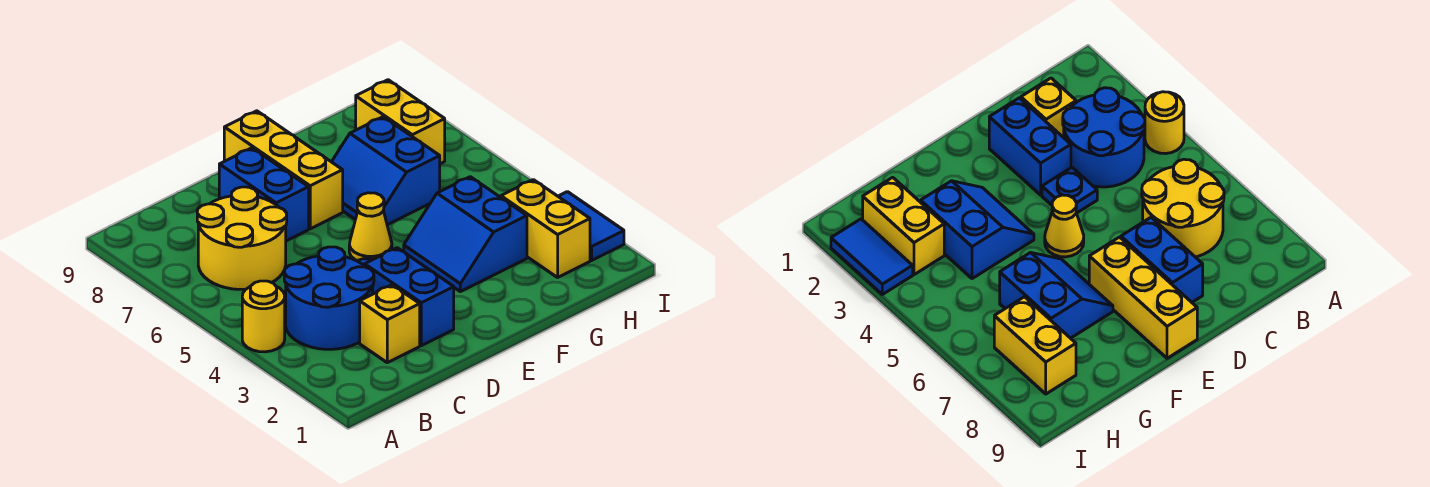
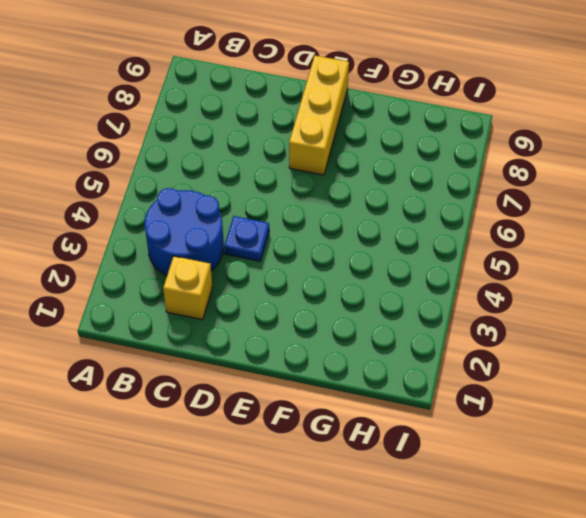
none -> yellow round brick A4 level 1
none -> yellow round brick B6:C7 level 1
none -> blue brick D2:D3 level 1

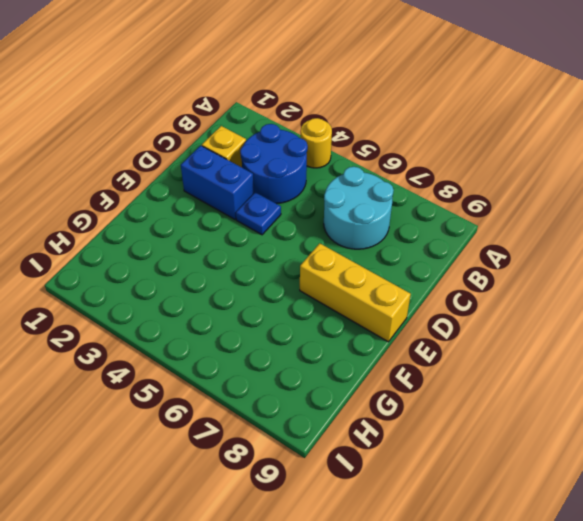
cyan round brick B6:C7 level 1 -> yellow round brick B6:C7 level 1
none -> blue brick D7:D8 level 1
none -> yellow cone E5 level 1
none -> blue slope F3:G4 level 1 top G

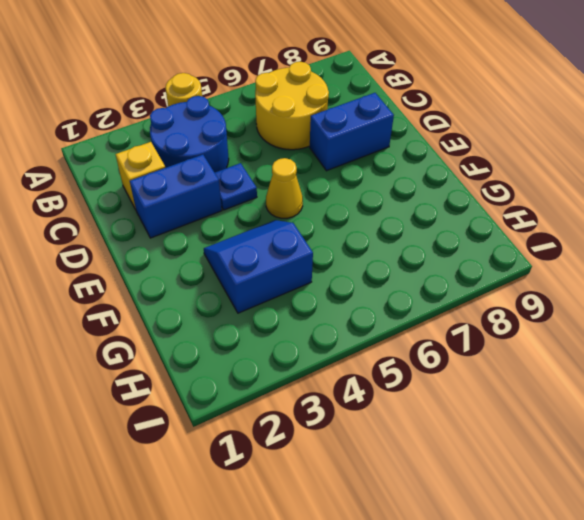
none -> yellow brick E7:E9 level 1
none -> blue slope F6:G7 level 1 top G
none -> yellow brick H2:H3 level 1

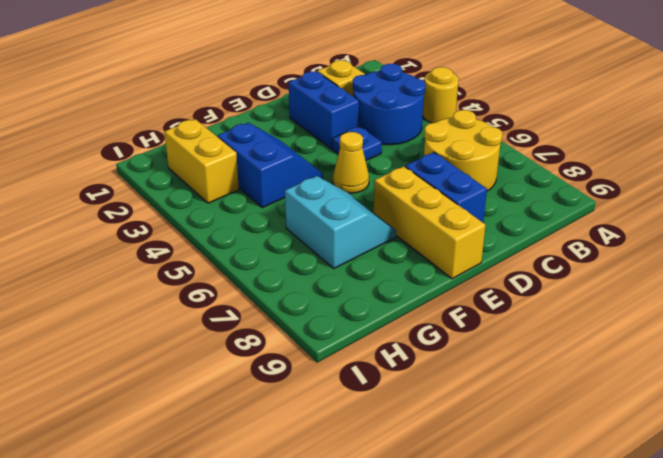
cyan slope F6:G7 level 1 top G -> blue slope F6:G7 level 1 top G
none -> yellow brick H7:H8 level 1
none -> blue tile I2:I3 level 1

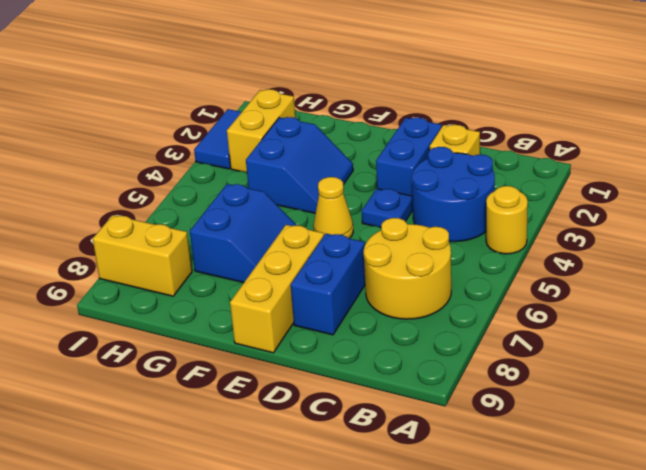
yellow brick H8:I8 level 1 -> yellow brick H7:H8 level 1

